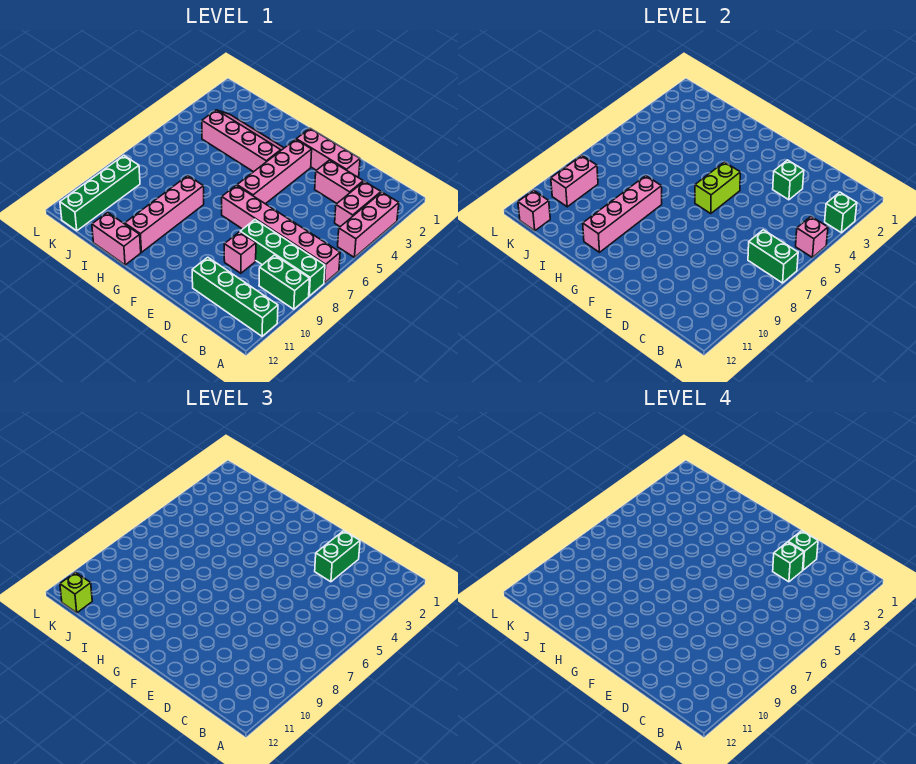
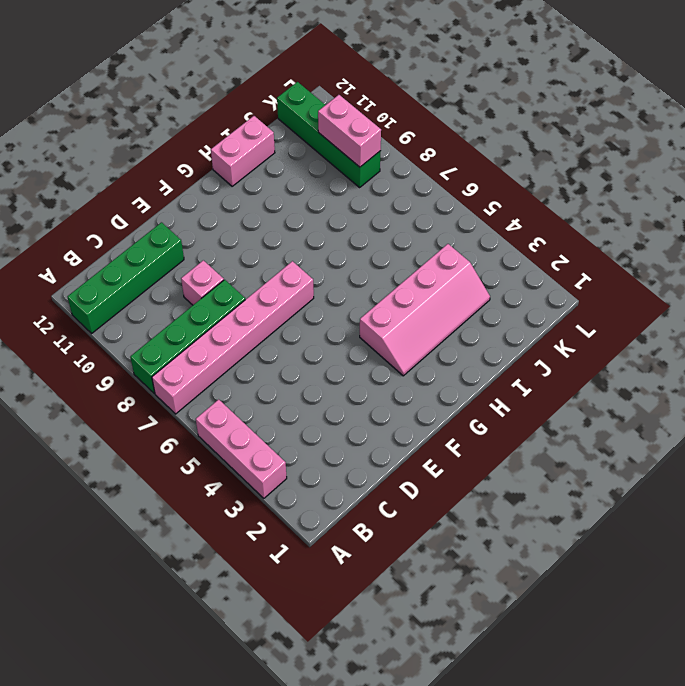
none -> green brick A9:B9 level 1
none -> pink brick B3:B4 level 1
none -> pink brick C3:D3 level 1

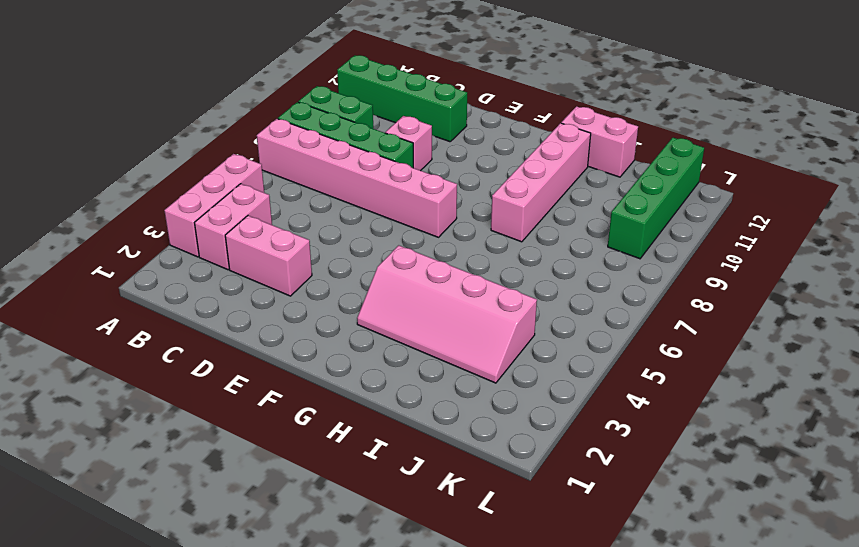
none -> pink brick D2:F2 level 1
none -> pink brick F3:F6 level 1
none -> green brick A3 level 2

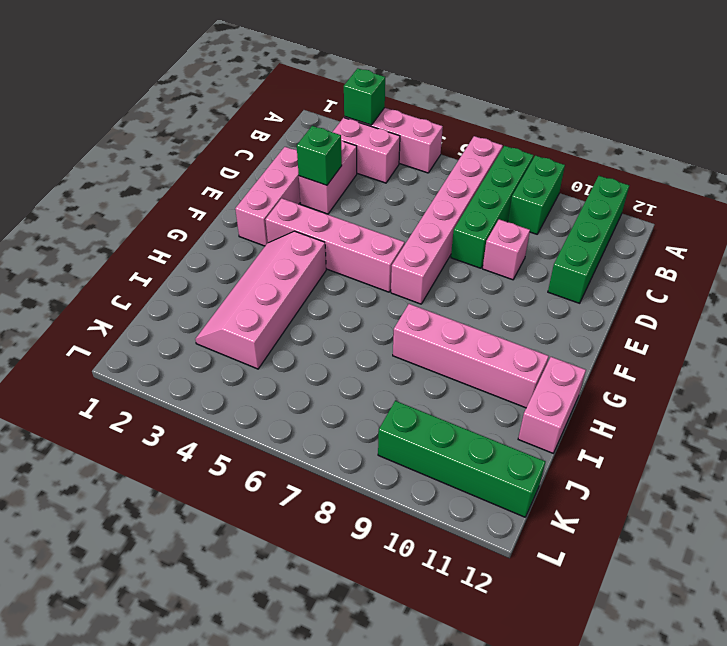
none -> pink brick A5 level 2
none -> green brick A7:B7 level 2
none -> lime brick F5:F6 level 2

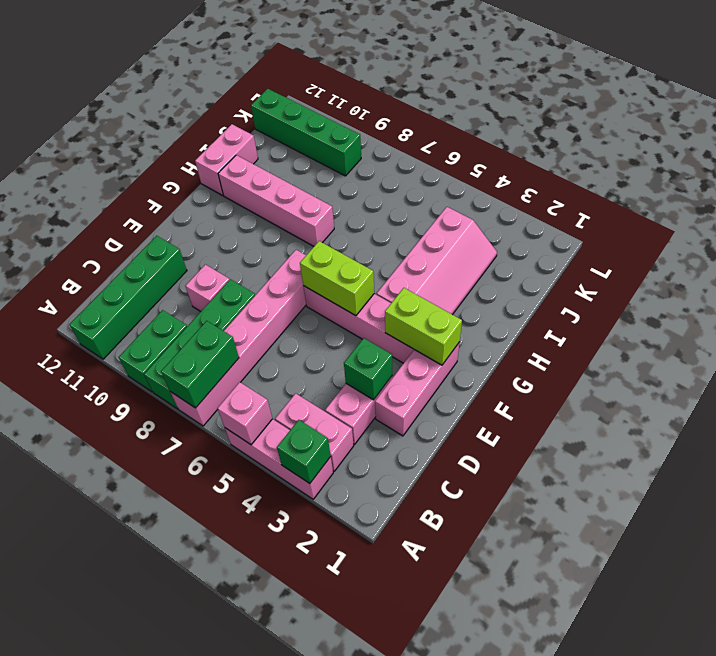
lime brick F2:F3 level 2 -> none
none -> pink brick H8:H11 level 2
none -> pink brick K9:K10 level 2
none -> pink brick K12 level 2

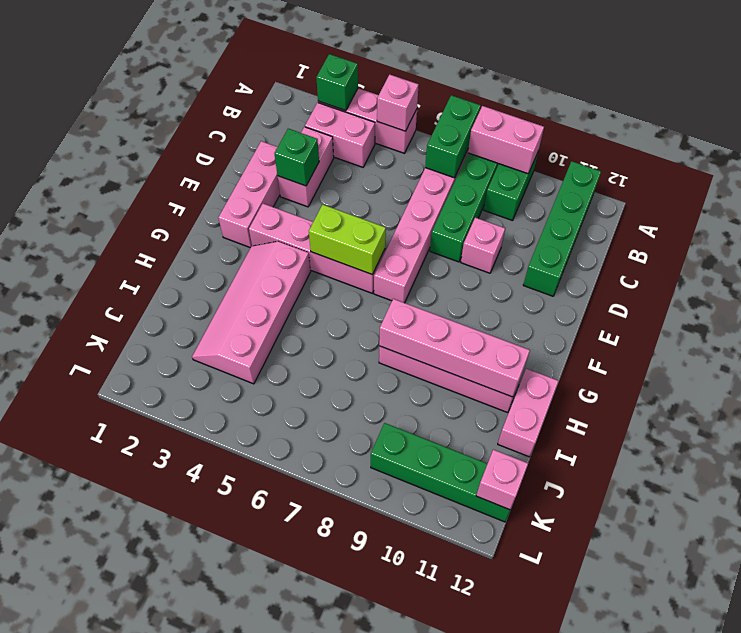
pink brick A8:A9 level 2 -> pink brick K9:K10 level 2
none -> green brick D2:D3 level 3
none -> lime brick K12 level 3
none -> green brick D2 level 4

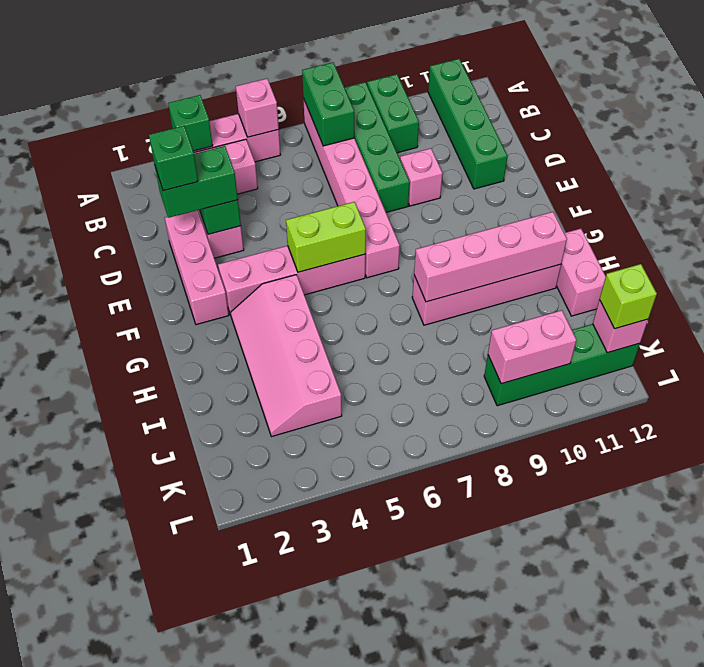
none -> green brick D3 level 4

